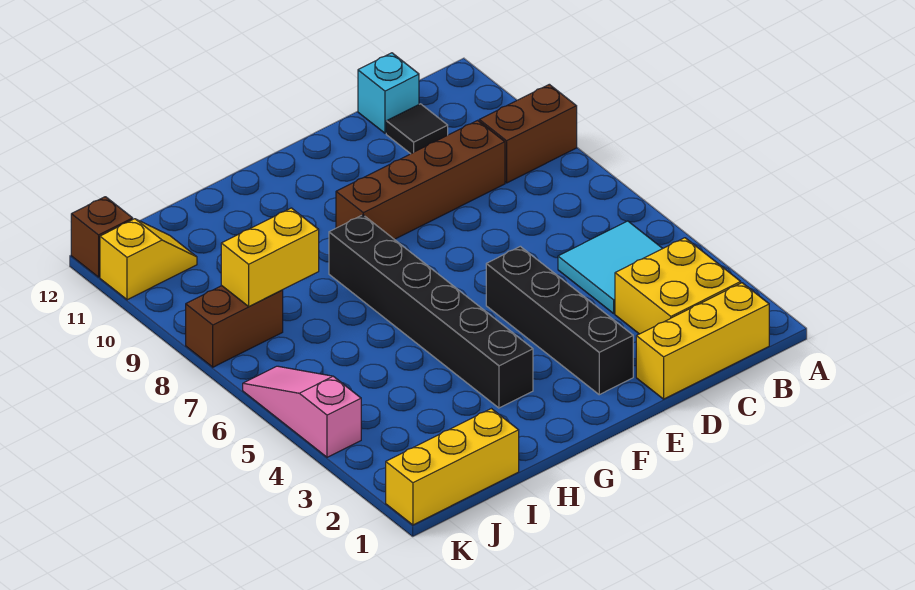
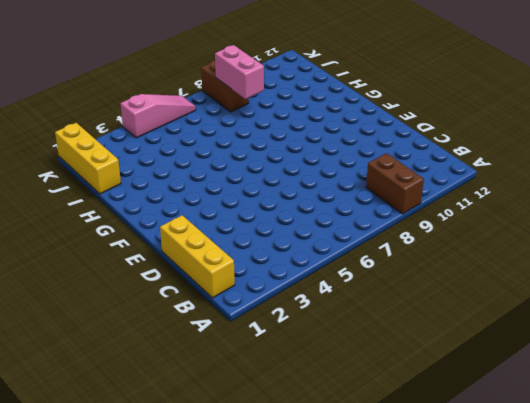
pink brick I8:J8 level 2 -> yellow brick I8:J8 level 2
none -> yellow brick B2:C3 level 1
none -> cyan tile B4:C5 level 1
none -> brown brick C9:F9 level 1

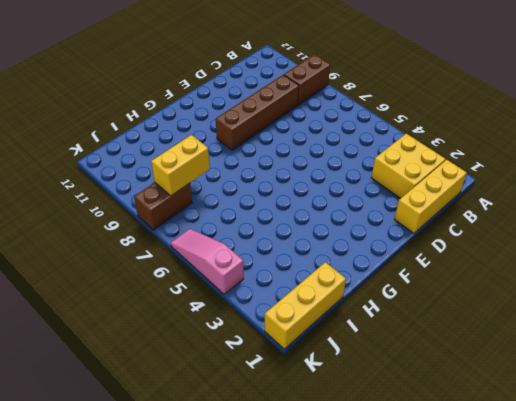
none -> cyan tile B4:C5 level 1
none -> black tile C11 level 1
none -> cyan brick C12 level 1

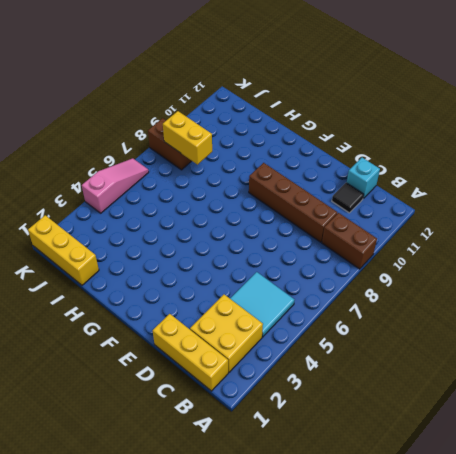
none -> black brick E2:E5 level 1
none -> black brick G3:G8 level 1
none -> yellow slope J11:K11 level 1 top K

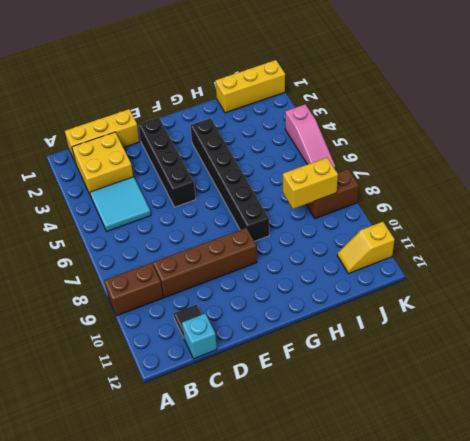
none -> brown brick K12 level 1

